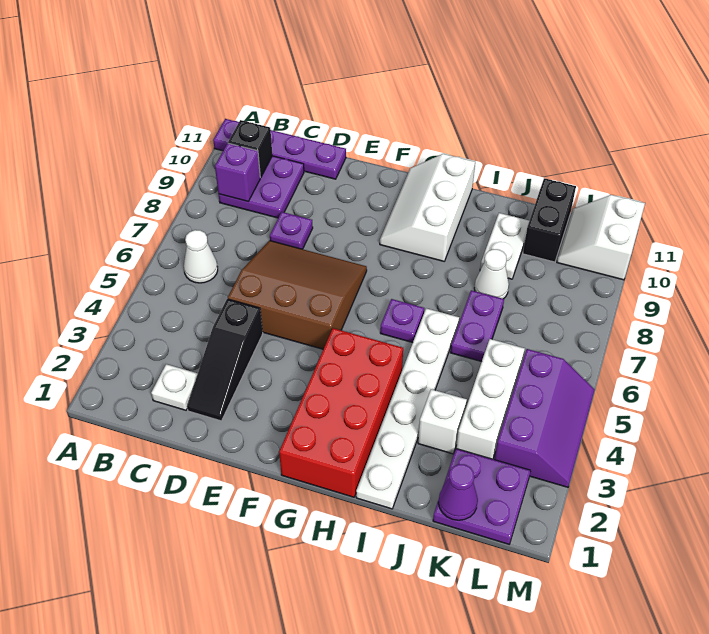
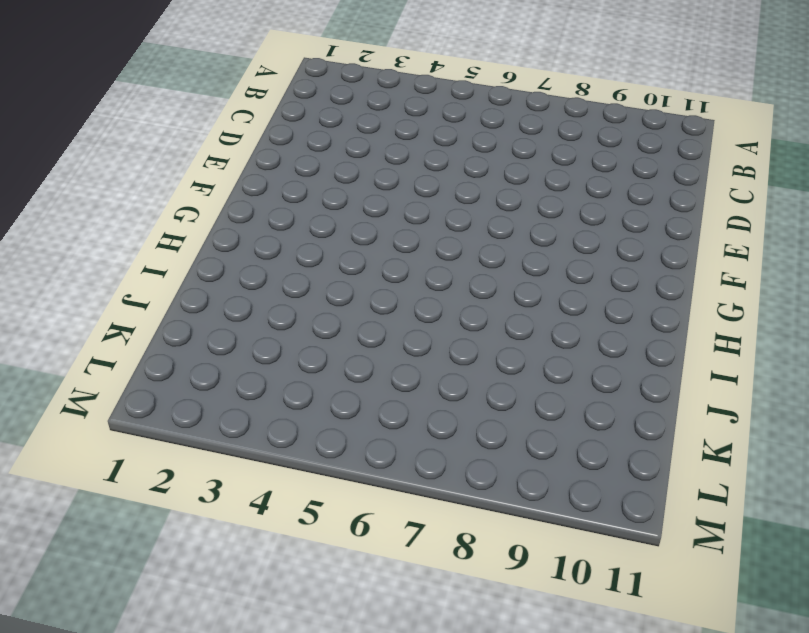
none -> purple plate A11:D11 level 1
none -> white cone B6 level 1
none -> purple plate B9:C10 level 1

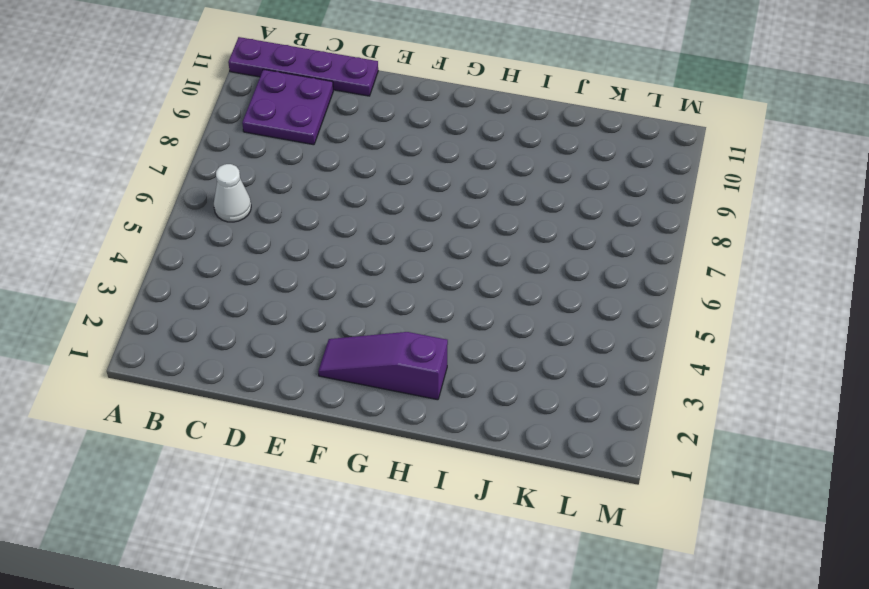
purple slope F2:H2 level 1 top H -> red brick G1:H4 level 1
none -> white plate C2 level 1
none -> black slope D2:D4 level 1 top 4
none -> brown slope D5:F7 level 1 top 5

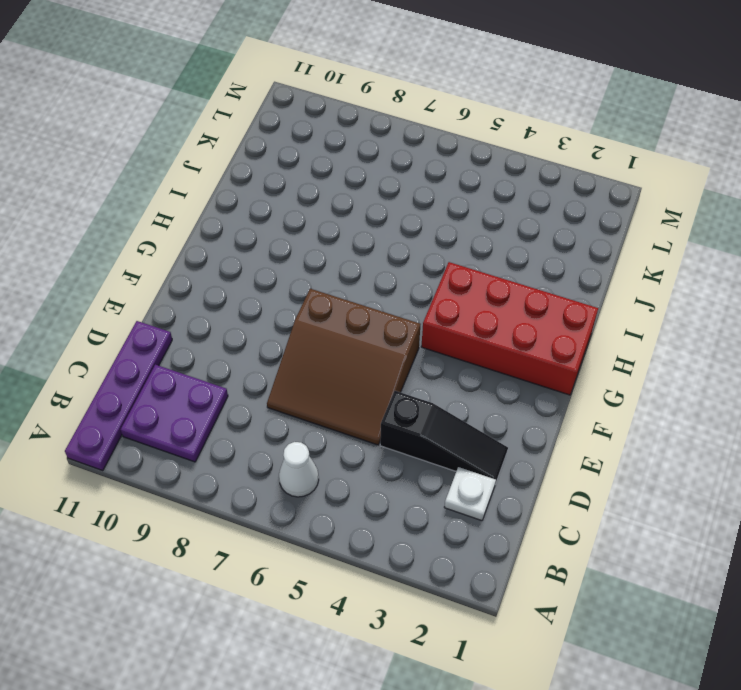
brown slope D5:F7 level 1 top F -> brown slope D5:F7 level 1 top 5
none -> purple plate D8 level 1
none -> white slope G9:H11 level 1 top H
none -> purple plate H6 level 1

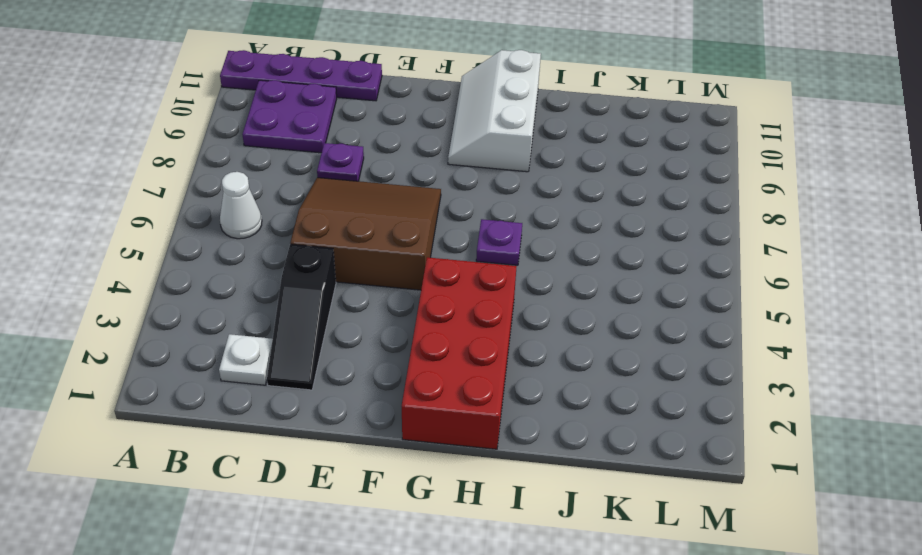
none -> white plate I1:I6 level 1
none -> white brick J3 level 1
none -> purple plate J6:J7 level 1

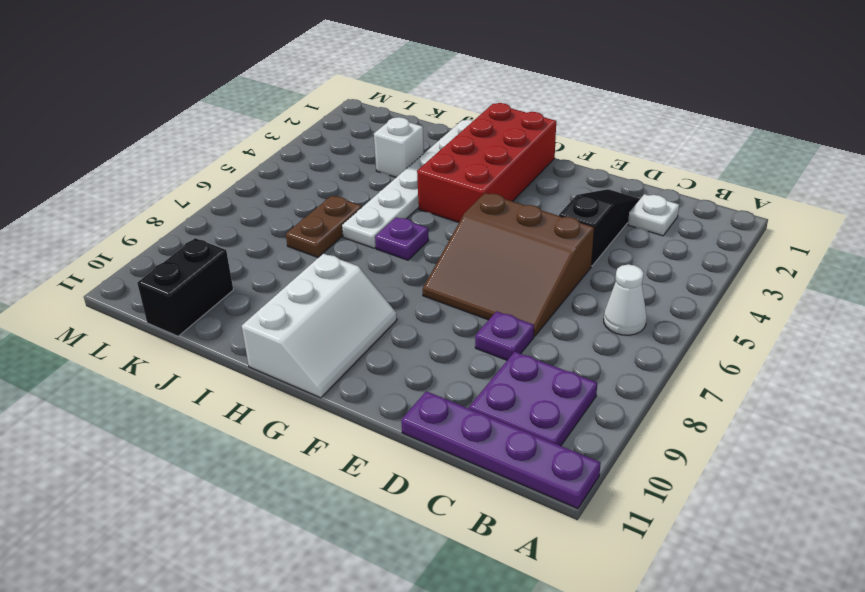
brown plate J6:J7 level 1 -> purple plate J6:J7 level 1
none -> white cone J8 level 1
none -> white plate J9:J10 level 1
none -> purple plate K1:L2 level 1

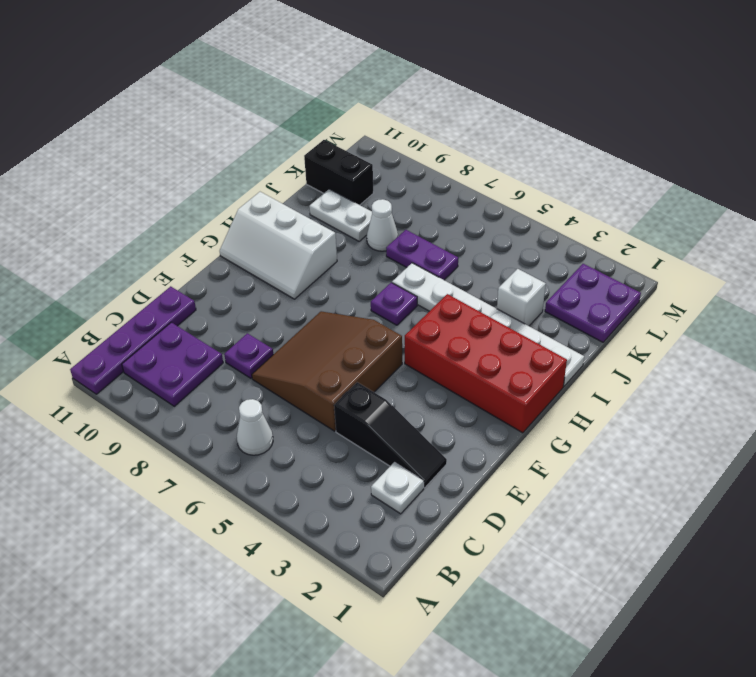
none -> white brick K3:K5 level 1
none -> purple slope L3:M5 level 1 top L
none -> white slope L10:M11 level 1 top M

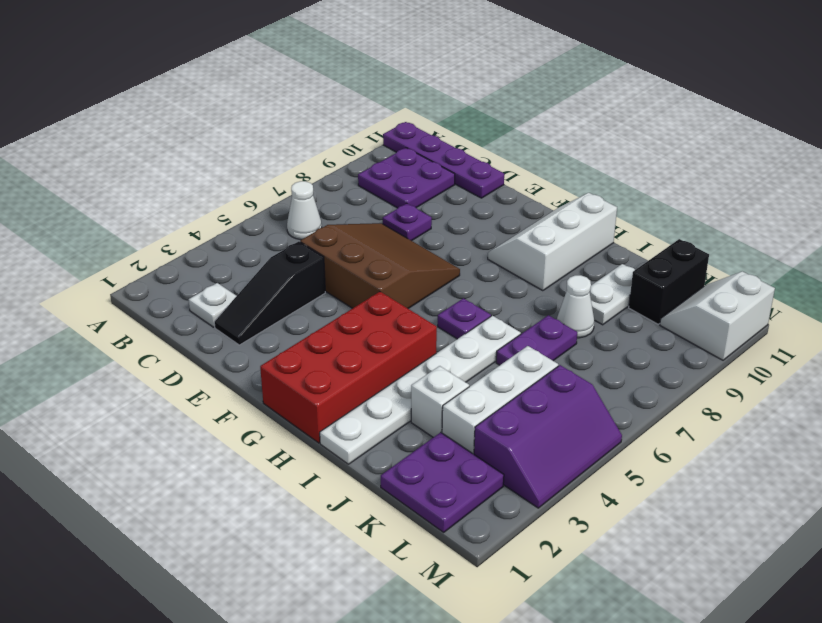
none -> purple brick B9 level 2
none -> black brick B10 level 2
none -> purple cone K1 level 2

